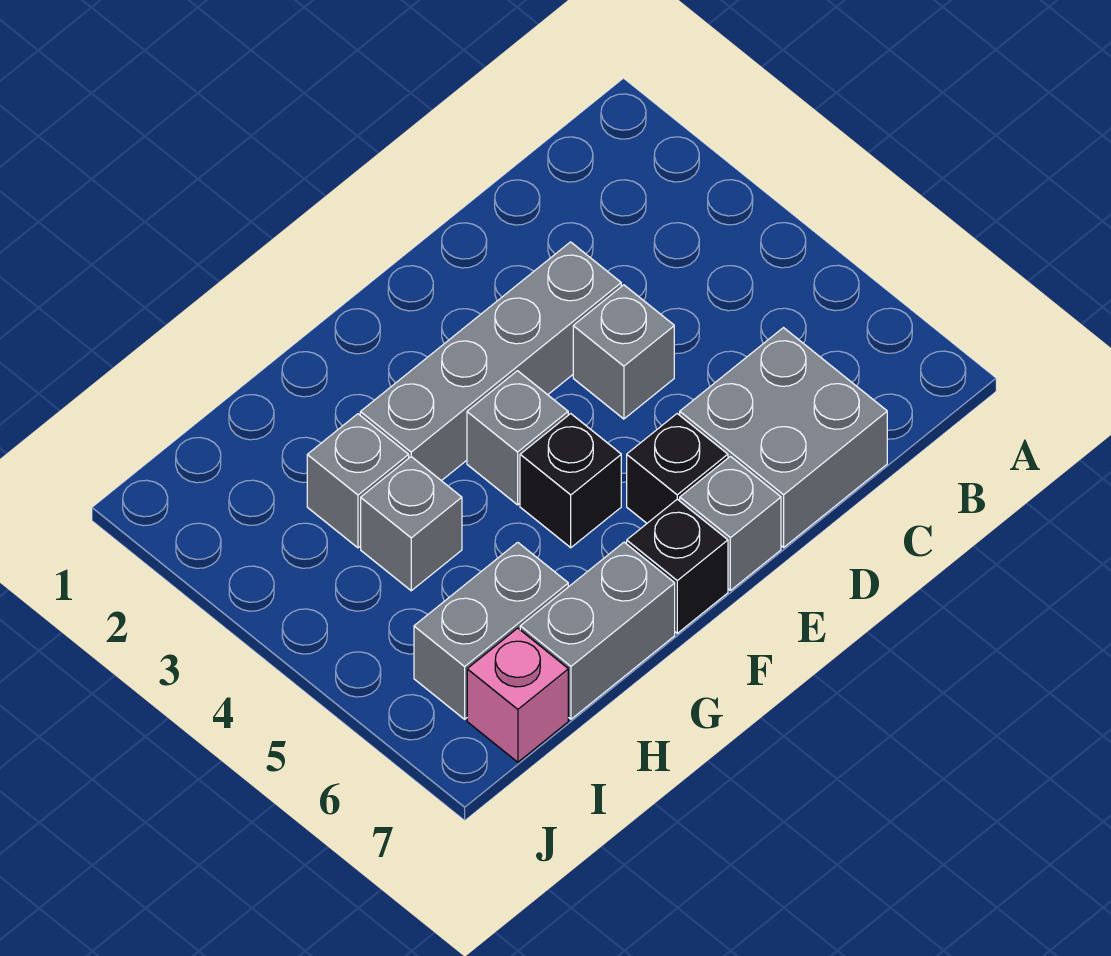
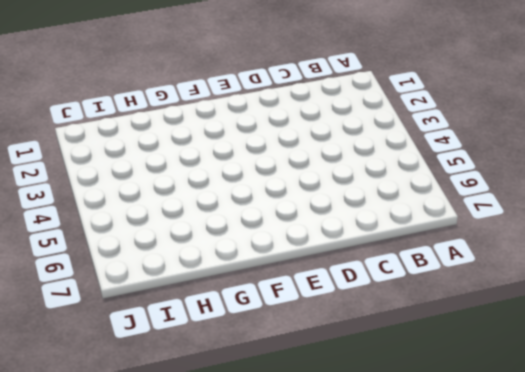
none -> grey brick C6:D7 level 1
none -> grey brick D3:G3 level 1
none -> grey brick D4 level 1

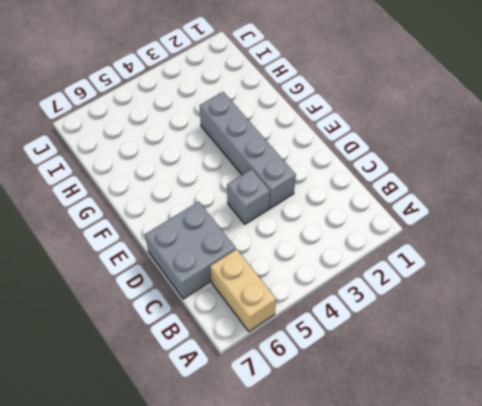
tan brick A6:B6 level 1 -> none
none -> black brick E6 level 1
none -> grey brick E7 level 1
none -> grey brick F4 level 1

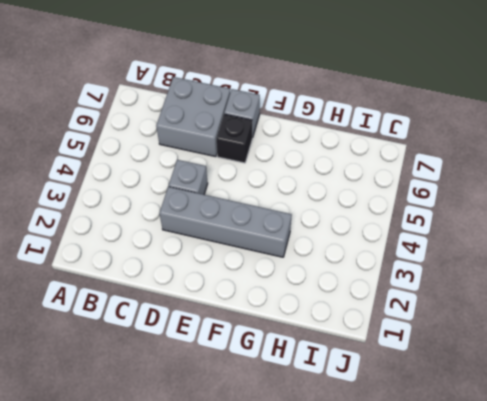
none -> grey brick F4 level 1
none -> black brick F5 level 1
none -> black brick F7 level 1

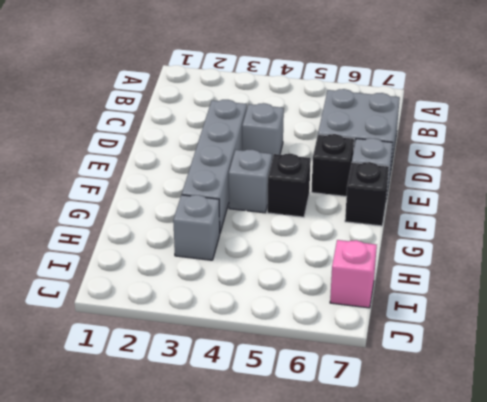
none -> grey brick G7:H7 level 1
none -> grey brick H4 level 1
none -> grey brick H6:I6 level 1

